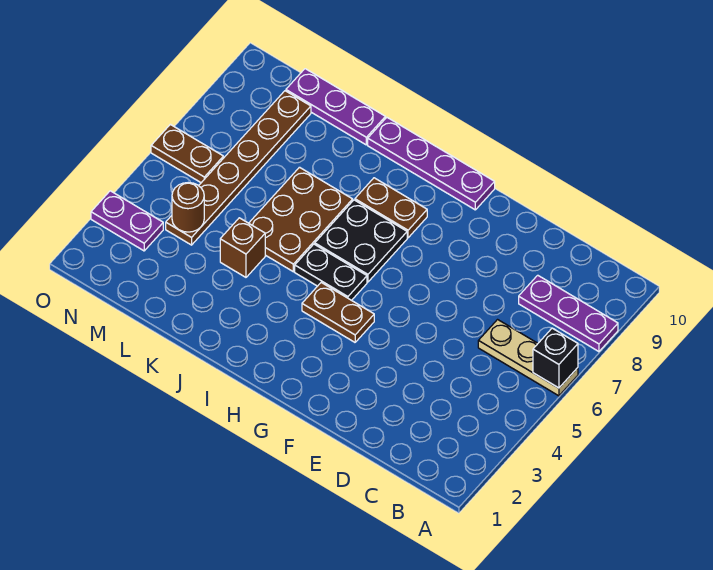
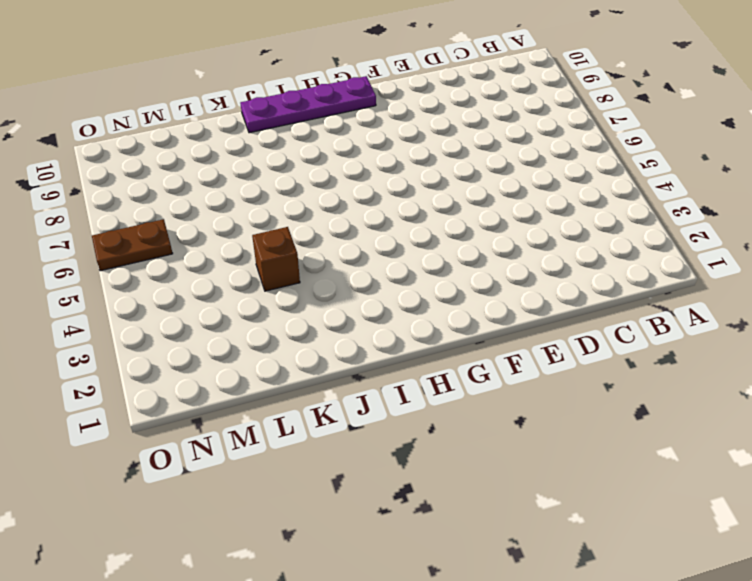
none -> tan plate A6:C6 level 1
none -> purple plate A8:C8 level 1
none -> brown plate G4:H4 level 1

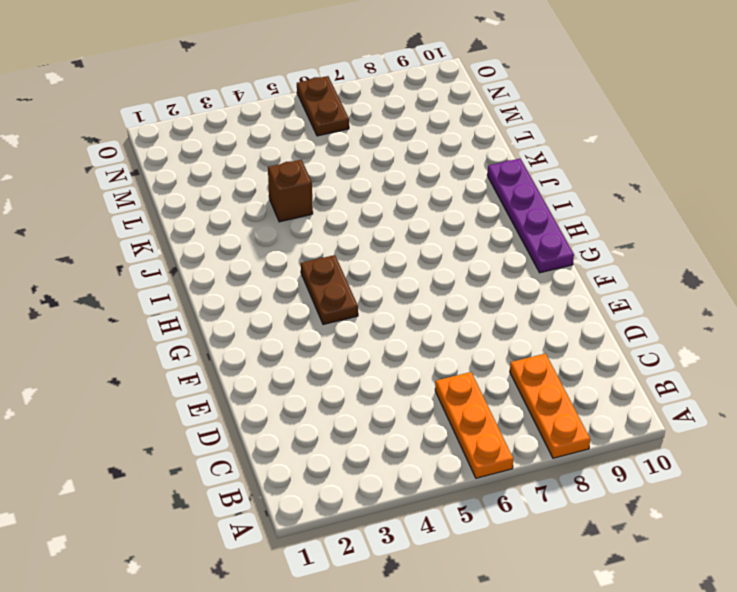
orange plate A6:C6 level 1 -> tan plate A6:C6 level 1
orange plate A8:C8 level 1 -> purple plate A8:C8 level 1
none -> black plate H5:I5 level 1
none -> black plate H6:I7 level 1
none -> brown plate H8:I8 level 1

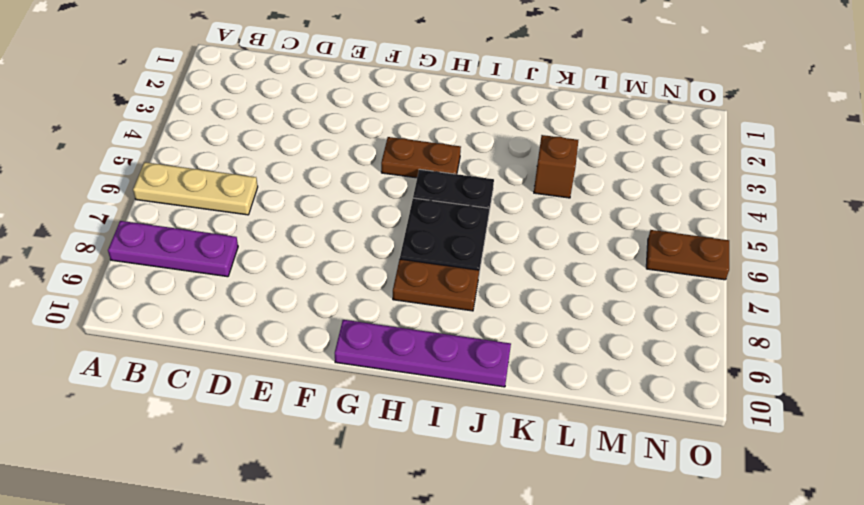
none -> brown plate J5:K7 level 1
none -> purple plate K10:M10 level 1
none -> brown plate M4:M9 level 1

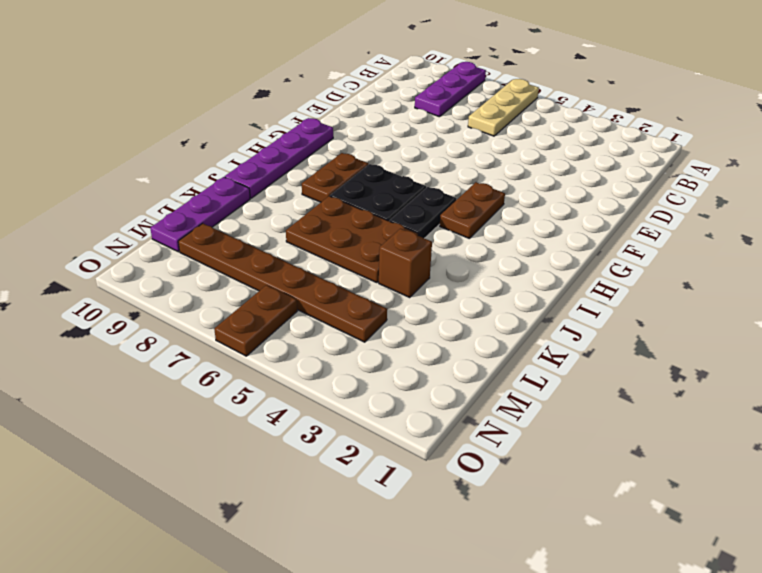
none -> purple plate N3:O3 level 1
none -> black brick A6 level 2
none -> brown round brick M4 level 2

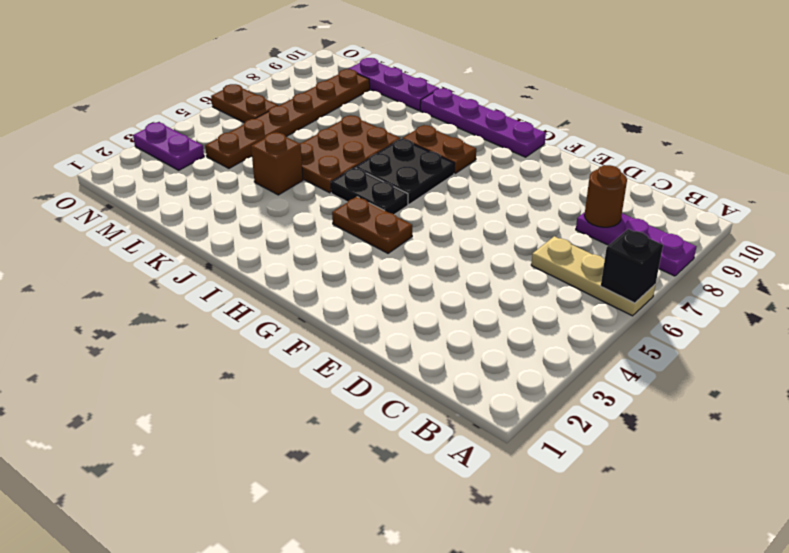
brown round brick C8 level 2 -> brown round brick M4 level 2

